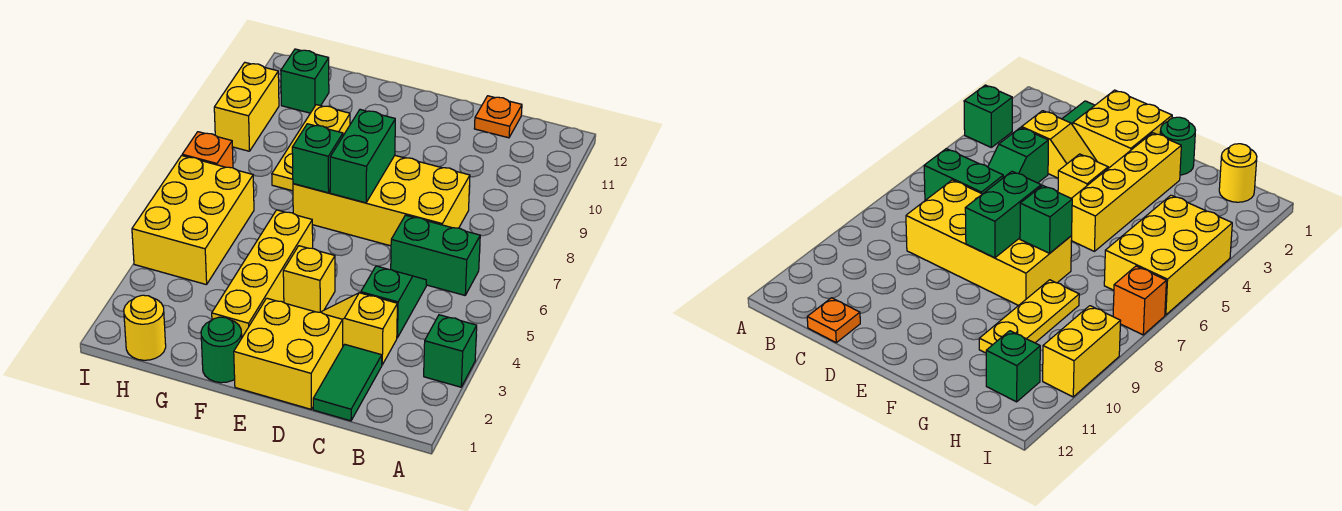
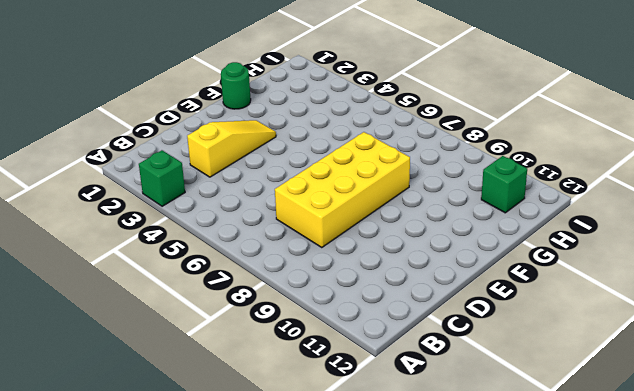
yellow slope C3:E3 level 1 top C -> yellow slope C3:D3 level 1 top C
none -> green brick B6:C6 level 1
none -> green tile C1:C2 level 1
none -> green slope C4:C5 level 1 top 4

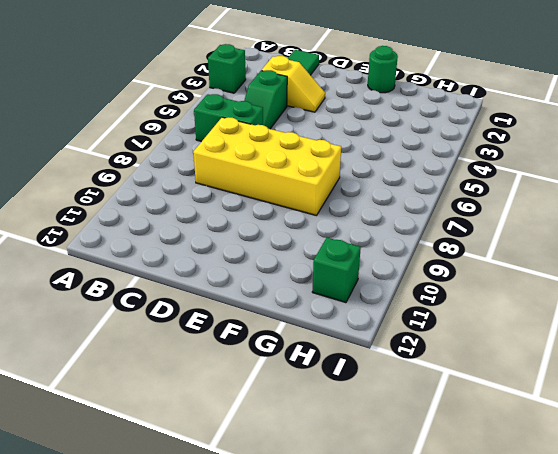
none -> orange plate C12 level 1
none -> yellow brick D1:E2 level 1
none -> yellow brick E4 level 1

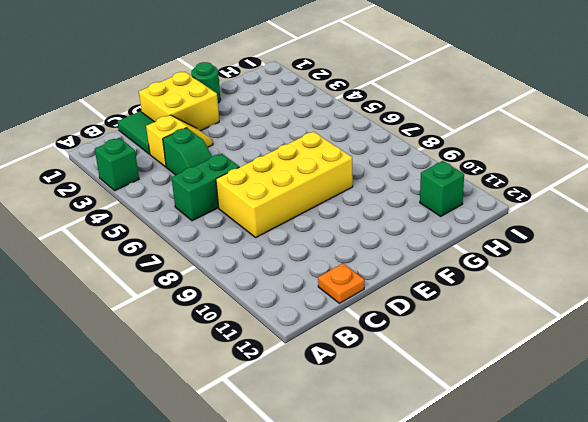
none -> yellow brick E4 level 1
none -> yellow brick F2:F5 level 1
none -> yellow plate G8:G10 level 1

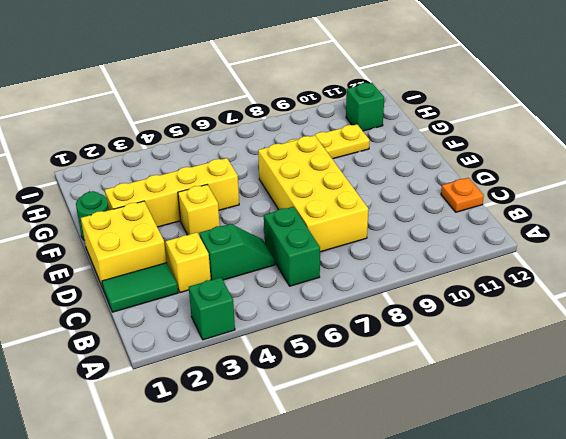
none -> yellow round brick H1 level 1
none -> yellow brick H4:I6 level 1
none -> orange brick I7 level 1

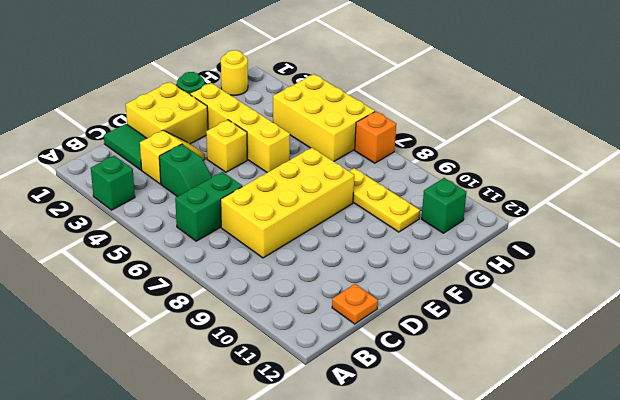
none -> yellow brick I9:I10 level 1
none -> green brick E7:E8 level 2
none -> green brick F7 level 2

